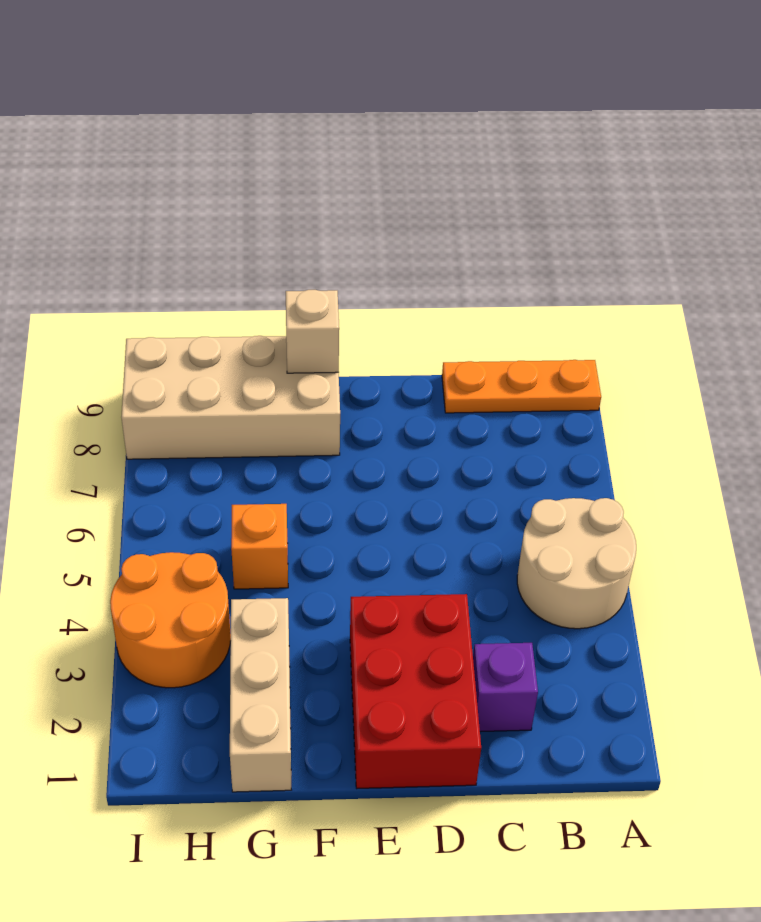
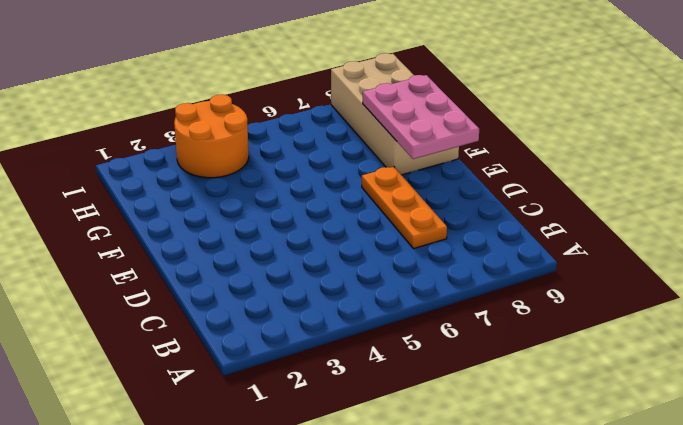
orange plate C7:E7 level 1 -> orange plate A9:C9 level 1
pink plate E8:G9 level 2 -> tan brick F9 level 2
none -> tan round brick A4:B5 level 1
none -> purple brick C2 level 1

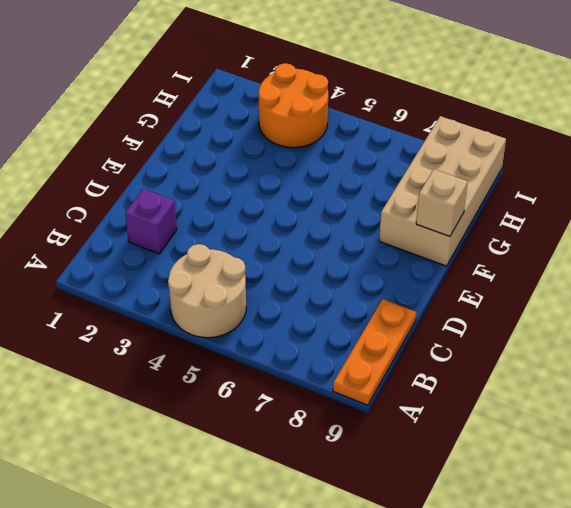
none -> red brick D1:E3 level 1
none -> tan brick G1:G3 level 1

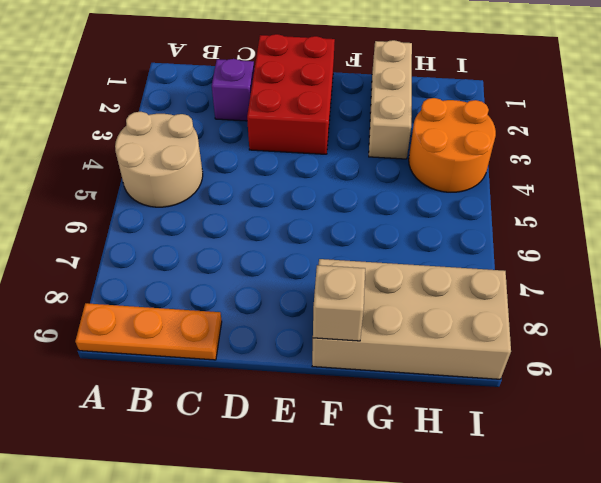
none -> orange brick G5 level 1

